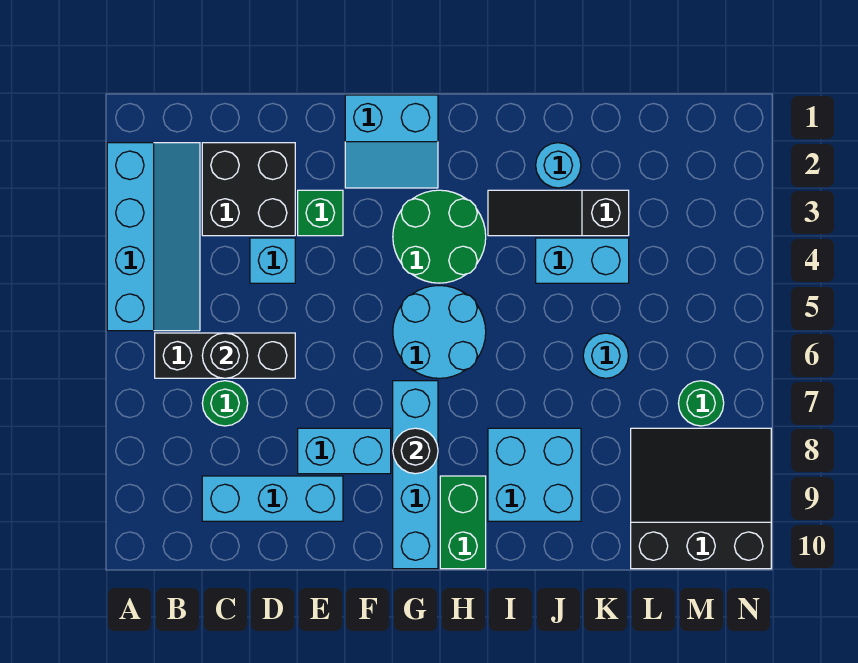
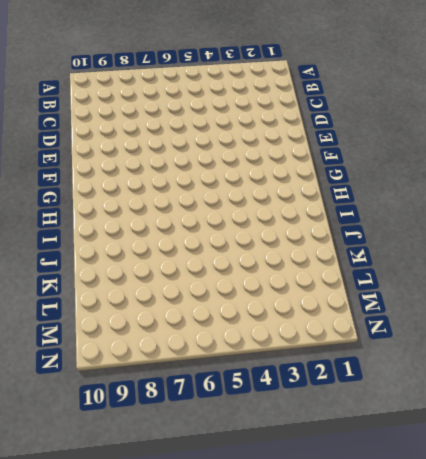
none -> cyan slope A2:B5 level 1 top A
none -> black brick B6:D6 level 1
none -> black brick C2:D3 level 1

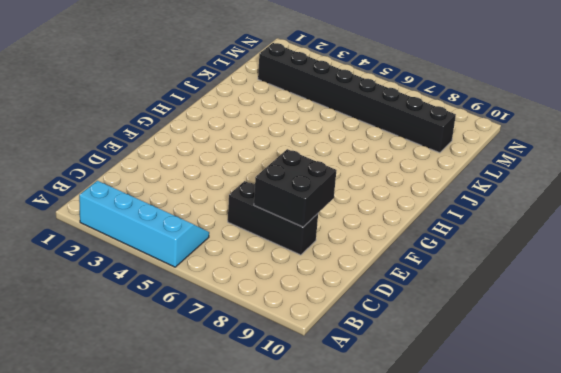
black brick D6:D8 level 1 -> black brick B6:D6 level 1
black brick D7:E8 level 2 -> black brick C2:D3 level 1
black brick L2:L9 level 1 -> black slope L8:N10 level 1 top 10
none -> green round brick C7 level 1
none -> cyan brick C9:E9 level 1
none -> cyan brick D4 level 1

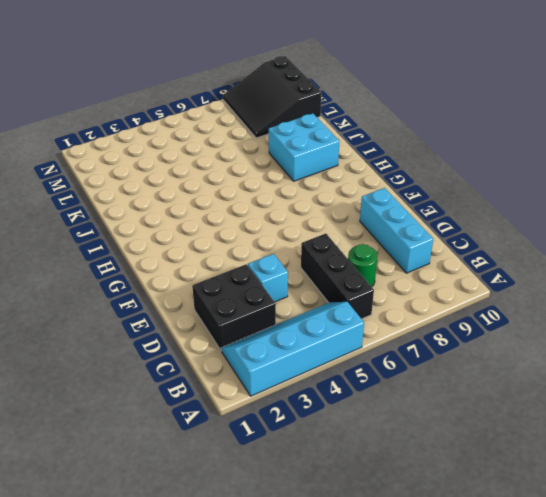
none -> green brick E3 level 1
none -> cyan brick E8:F8 level 1
none -> cyan slope F1:G2 level 1 top 1

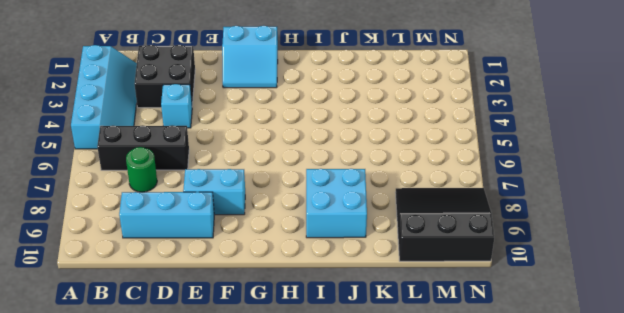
none -> green brick E3 level 1
none -> green round brick G3:H4 level 1
none -> cyan round brick G5:H6 level 1

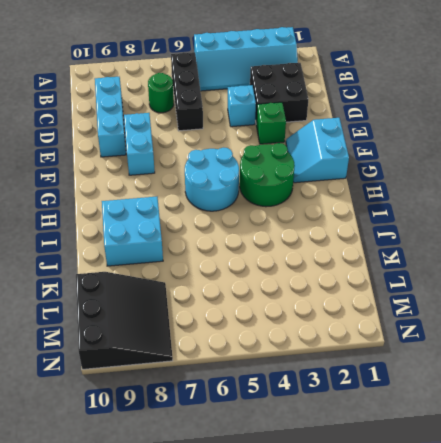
none -> cyan brick G7:G10 level 1
none -> green brick H9:H10 level 1
none -> black slope I3:K3 level 1 top K

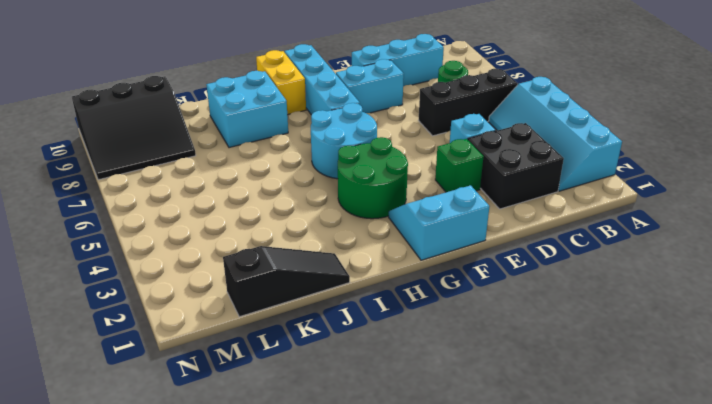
yellow brick H9:H10 level 1 -> green brick H9:H10 level 1
black slope J1:L1 level 1 top L -> black slope I3:K3 level 1 top K
none -> cyan round brick J2 level 1
none -> cyan brick J4:K4 level 1
none -> cyan round brick K6 level 1

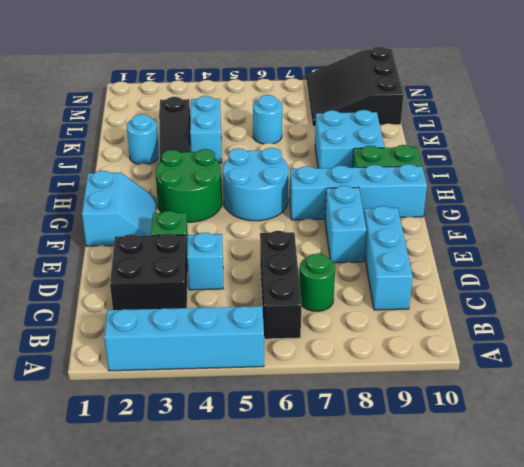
none -> green round brick M7 level 1
none -> black round brick C6 level 2
none -> black round brick G8 level 2

